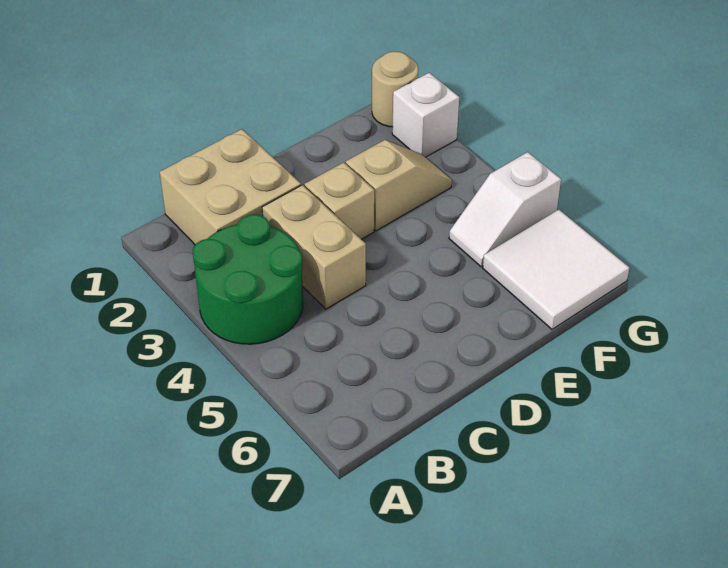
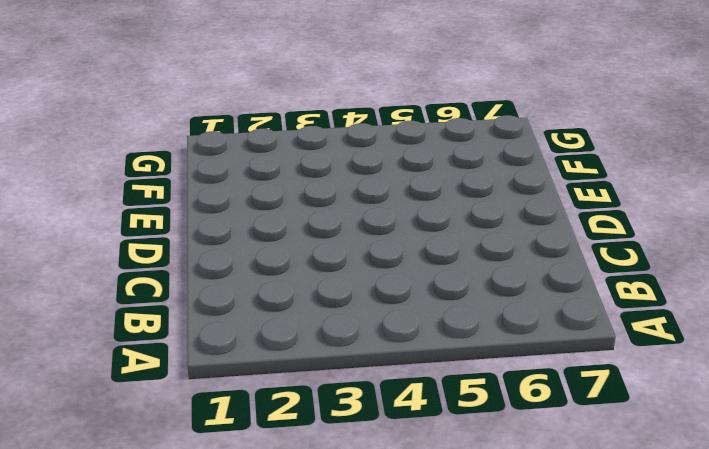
none -> green round brick A3:B4 level 1
none -> tan brick B1:C2 level 1

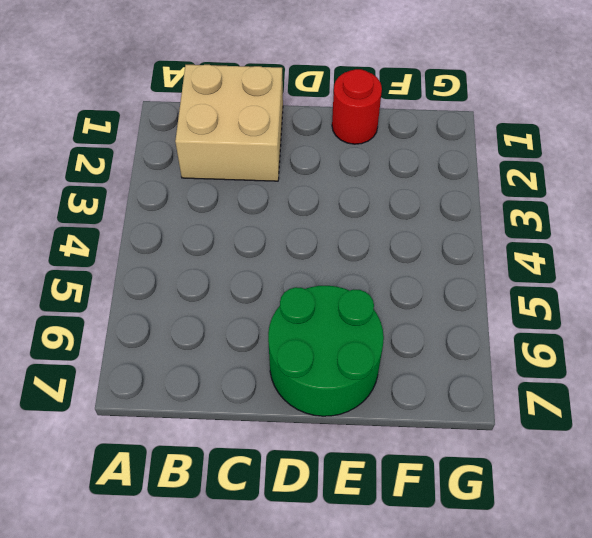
green round brick D6:E7 level 1 -> green round brick A3:B4 level 1
red round brick E1 level 1 -> none
none -> tan brick C3:C4 level 1
none -> tan brick D3 level 1

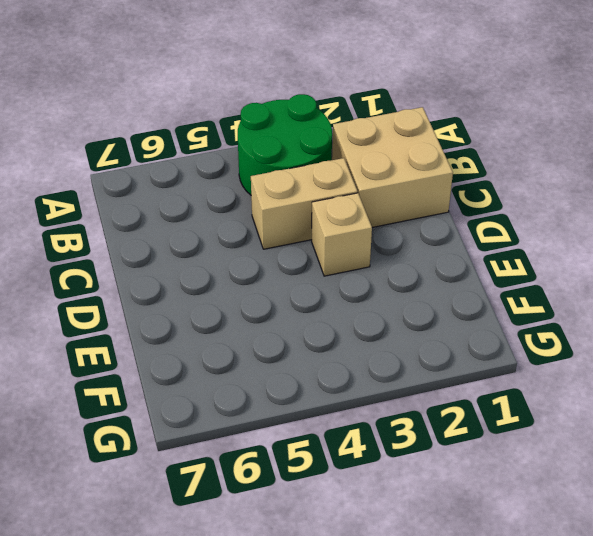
none -> tan slope E3:F3 level 1 top E
none -> white slope F5:G5 level 1 top G

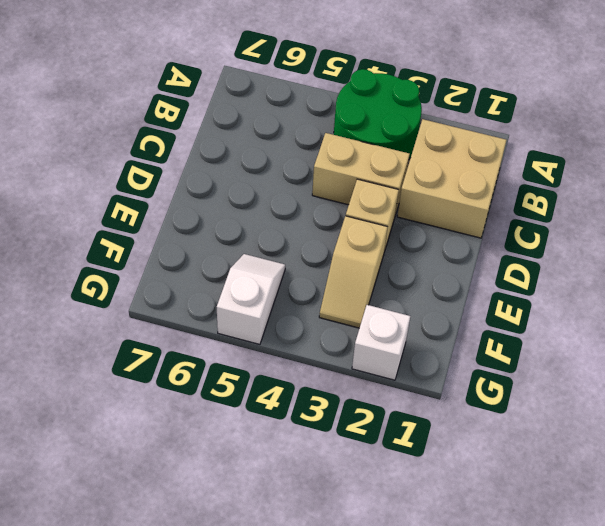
none -> white tile F6:G7 level 1
none -> tan round brick G1 level 1

